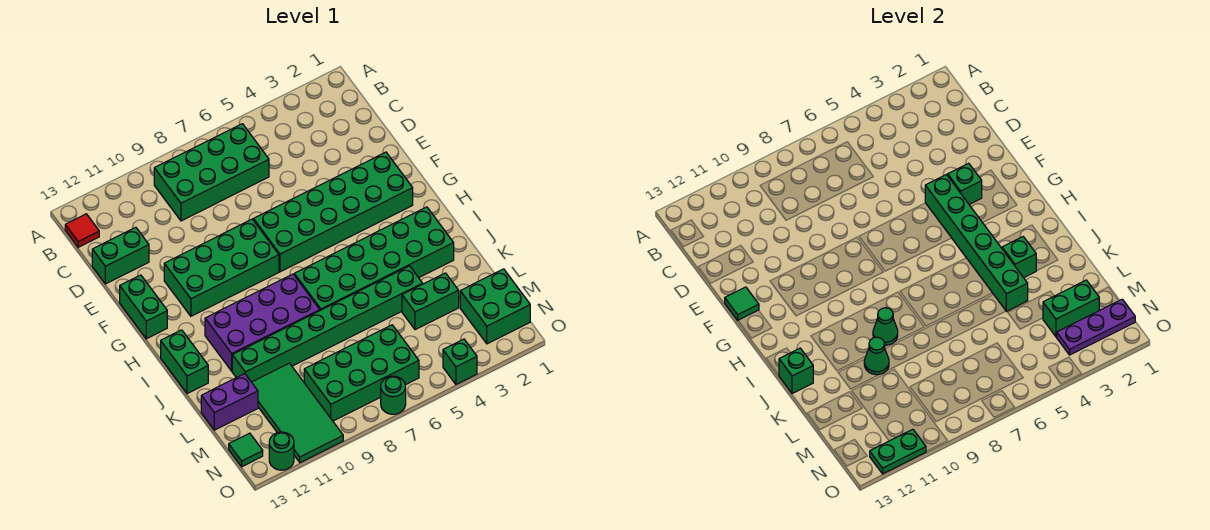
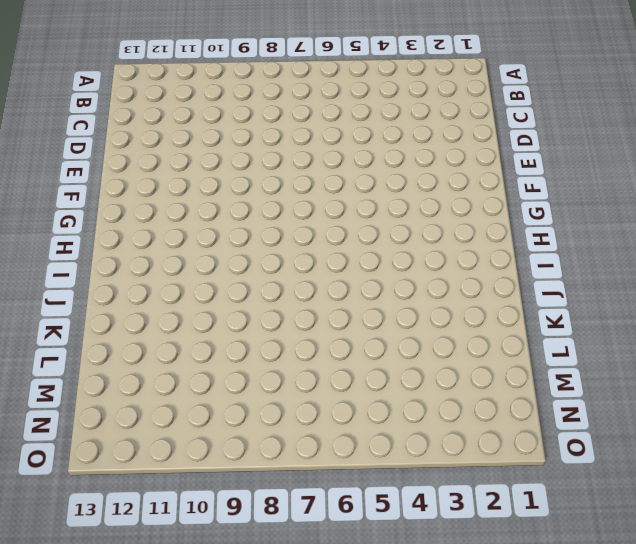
none -> green brick B6:C9 level 1
none -> red tile B13 level 1
none -> green brick D12:D13 level 1

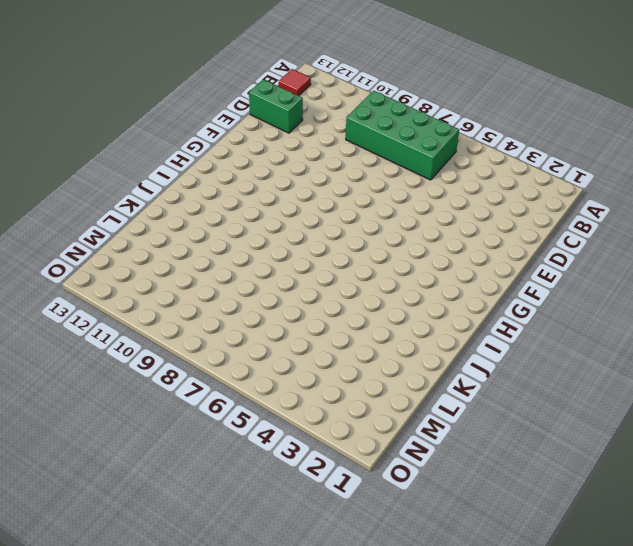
none -> green brick F2:G7 level 1
none -> green brick F8:G11 level 1
none -> green brick F13:G13 level 1

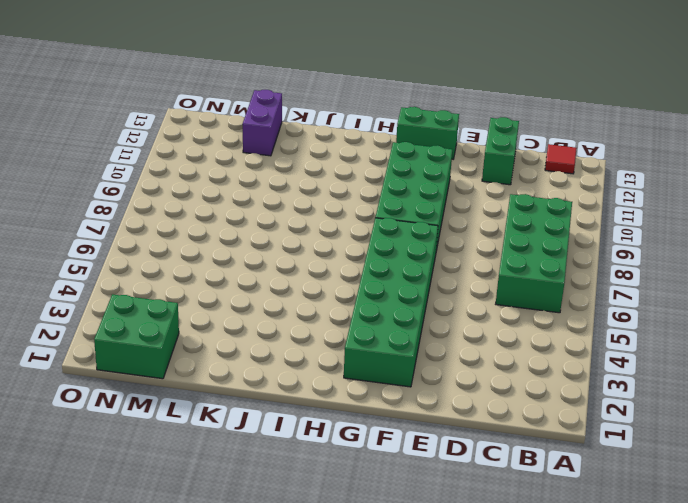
none -> green brick I2:J7 level 1
none -> purple brick I8:J11 level 1
none -> green brick I13:J13 level 1

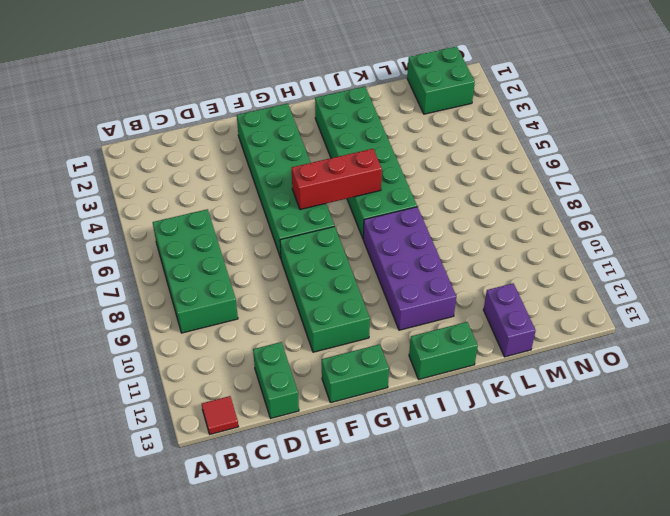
red brick G6:I6 level 2 -> none
none -> green brick K4:K11 level 1
none -> green brick L3:L4 level 1
none -> green tile L10:O11 level 1

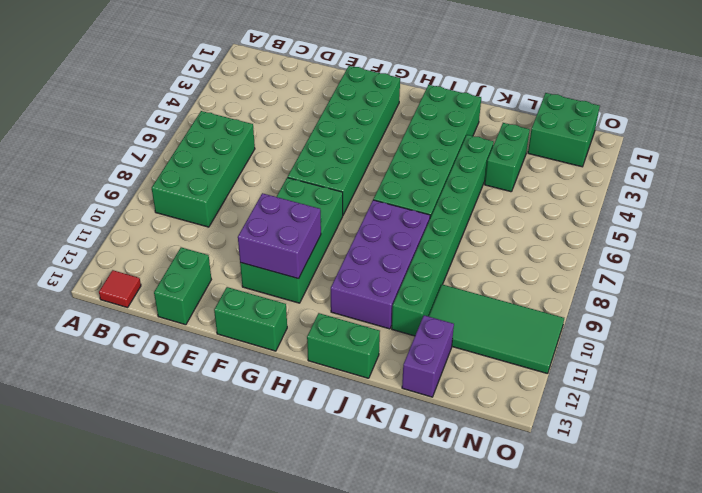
purple brick F10:G11 level 2 -> none
none -> green brick M6:N9 level 1
none -> green tile N13 level 1
none -> green brick O4 level 1

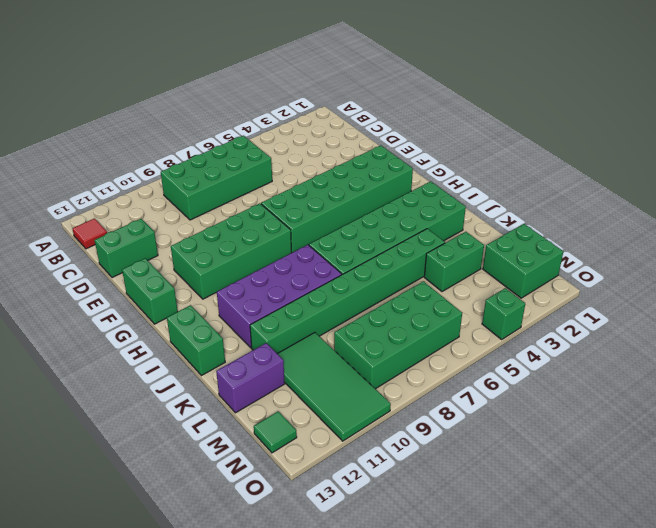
none -> green round brick O7 level 1
none -> green round brick O12 level 1
none -> green brick F3 level 2

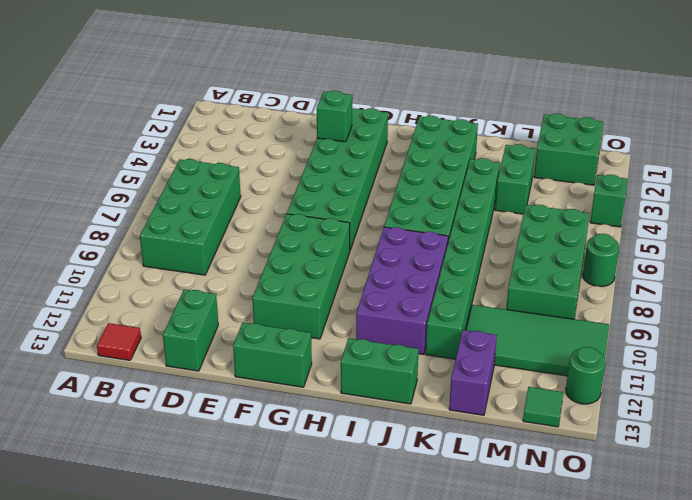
none -> green brick F4:K4 level 2
none -> green tile F13 level 2
none -> green brick J3 level 2

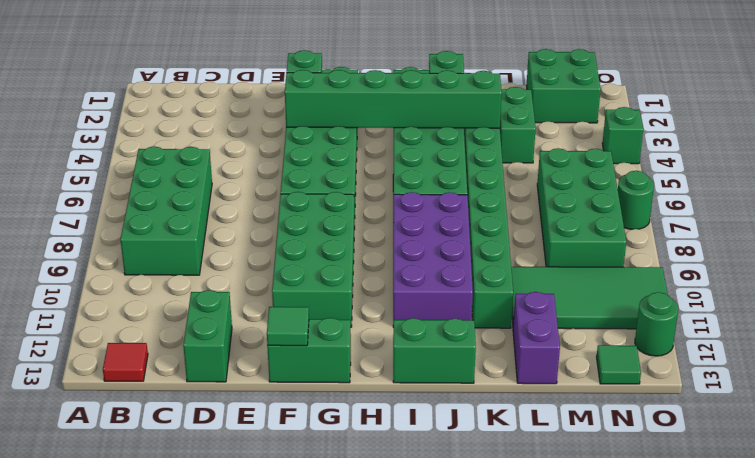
none -> green cone J9 level 2
none -> green brick J13 level 2
none -> green cone K10 level 2

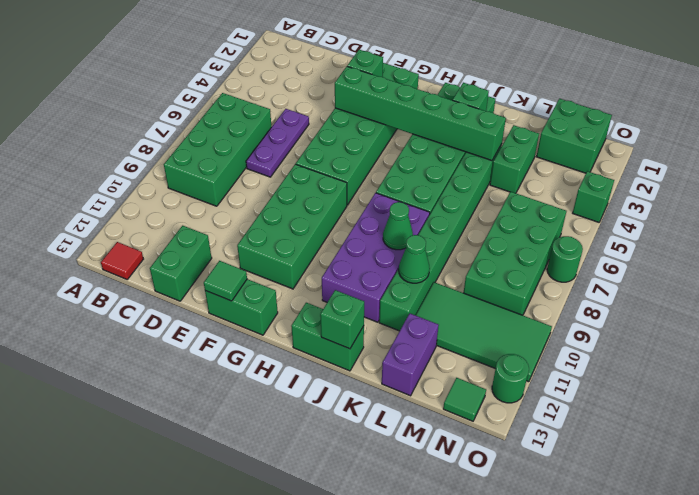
purple plate D5:D7 level 1 -> purple plate N1:N3 level 2
none -> green brick M2:M3 level 2
none -> green plate O11:O12 level 2

